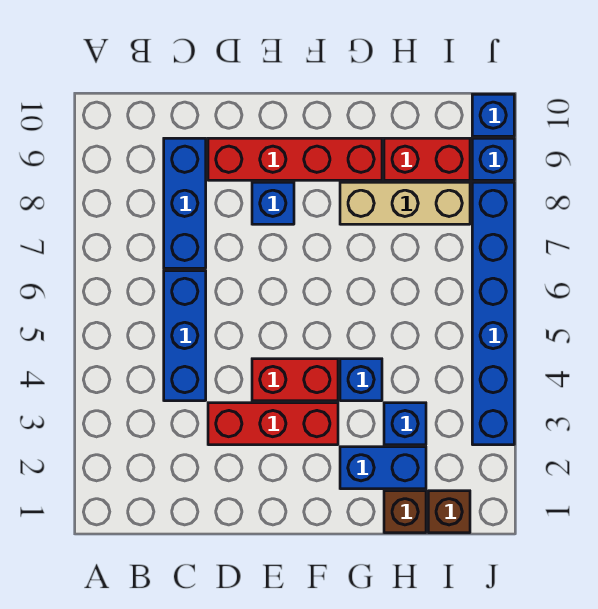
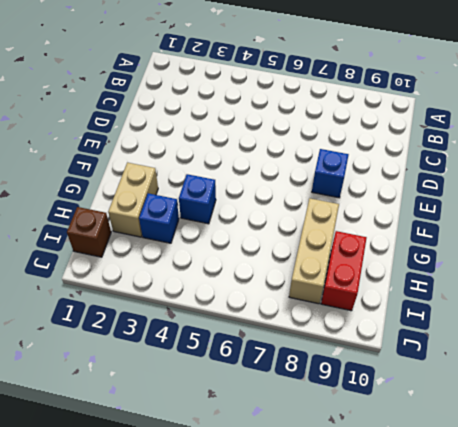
tan brick G2:H2 level 1 -> blue brick G2:H2 level 1
none -> blue brick C4:C6 level 1
none -> blue brick C7:C9 level 1
none -> red brick D3:F3 level 1

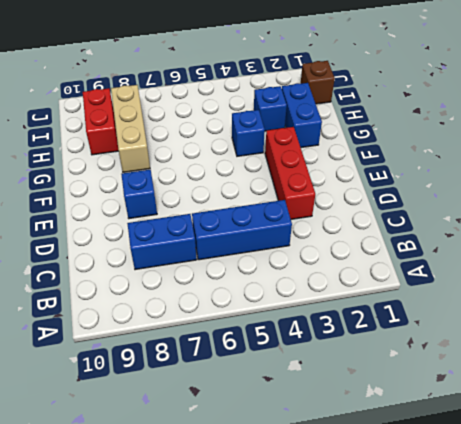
blue brick C7:C8 level 1 -> blue brick C7:C9 level 1
none -> red brick D9:G9 level 1
none -> red brick E4:F4 level 1
none -> brown brick H1 level 1

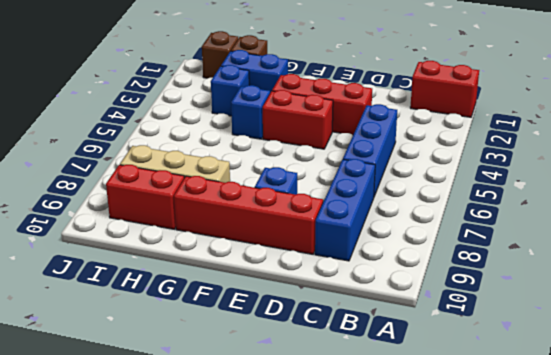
red brick A1:B1 level 1 -> none
none -> blue brick J3:J8 level 1
none -> blue brick J9 level 1
none -> blue brick J10 level 1

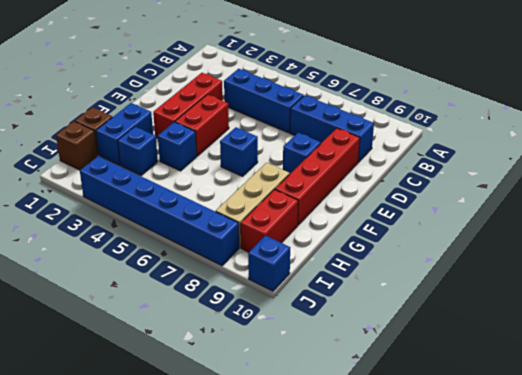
blue brick F6 level 1 -> blue brick J9 level 1

